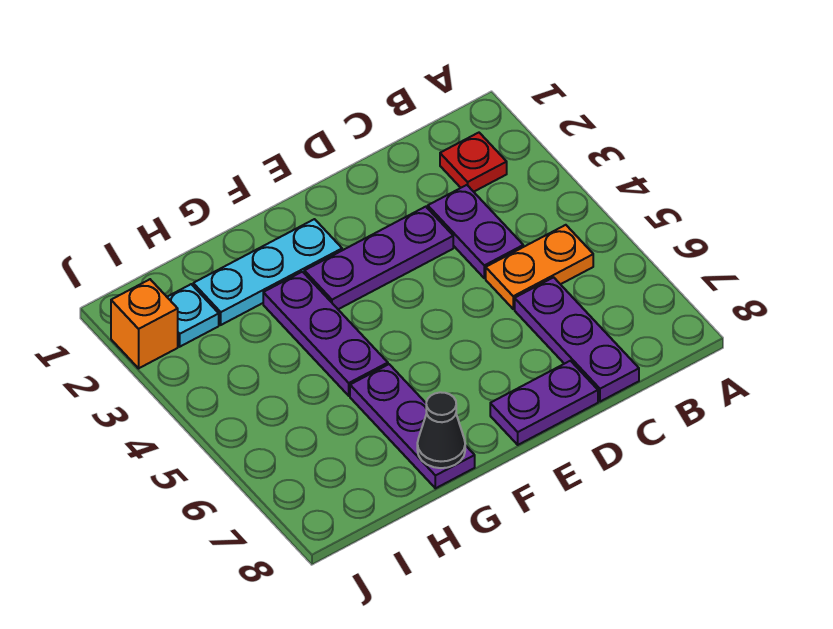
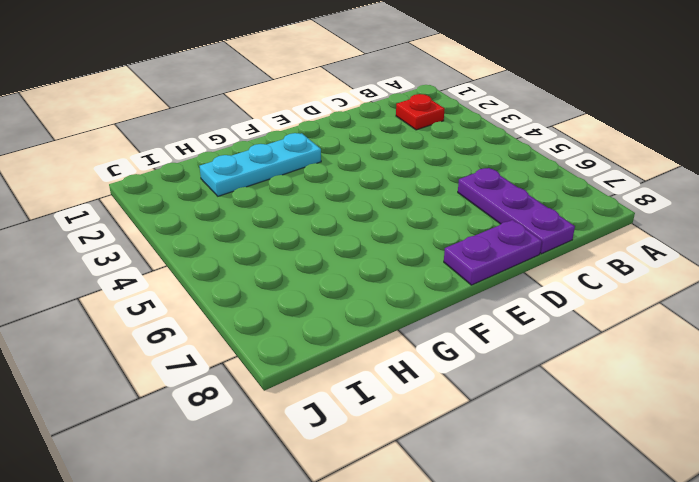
none -> orange plate B5:C5 level 1
none -> purple plate C3:C4 level 1
none -> purple plate D3:F3 level 1

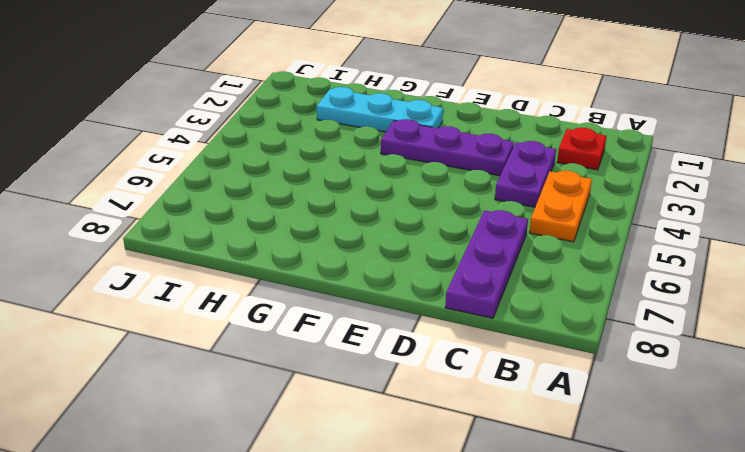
orange plate B4:B5 level 1 -> orange plate B5:C5 level 1
none -> purple plate D8:E8 level 1
none -> purple plate G3:G5 level 1
none -> purple plate G6:G8 level 1

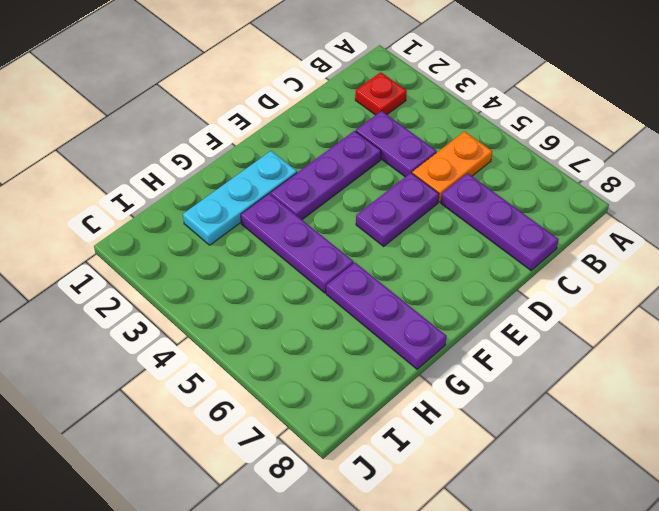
purple plate D5:E5 level 1 -> purple plate D8:E8 level 1
none -> cyan plate I2 level 1
none -> orange brick J2 level 1
none -> black cone G8 level 2

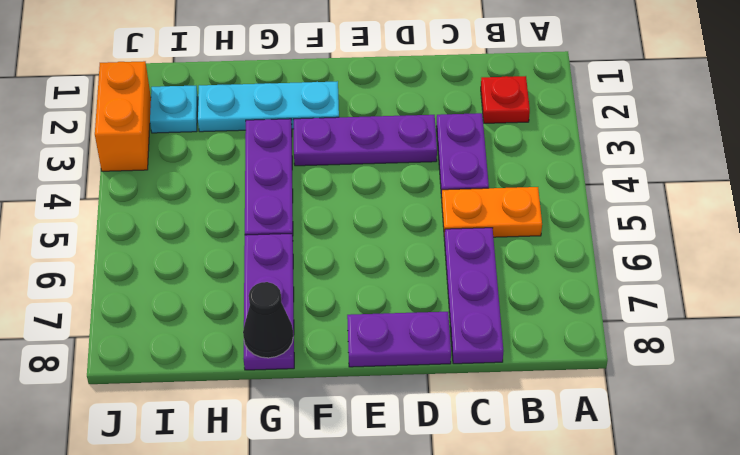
orange brick J2:J3 level 1 -> orange brick J2 level 1

